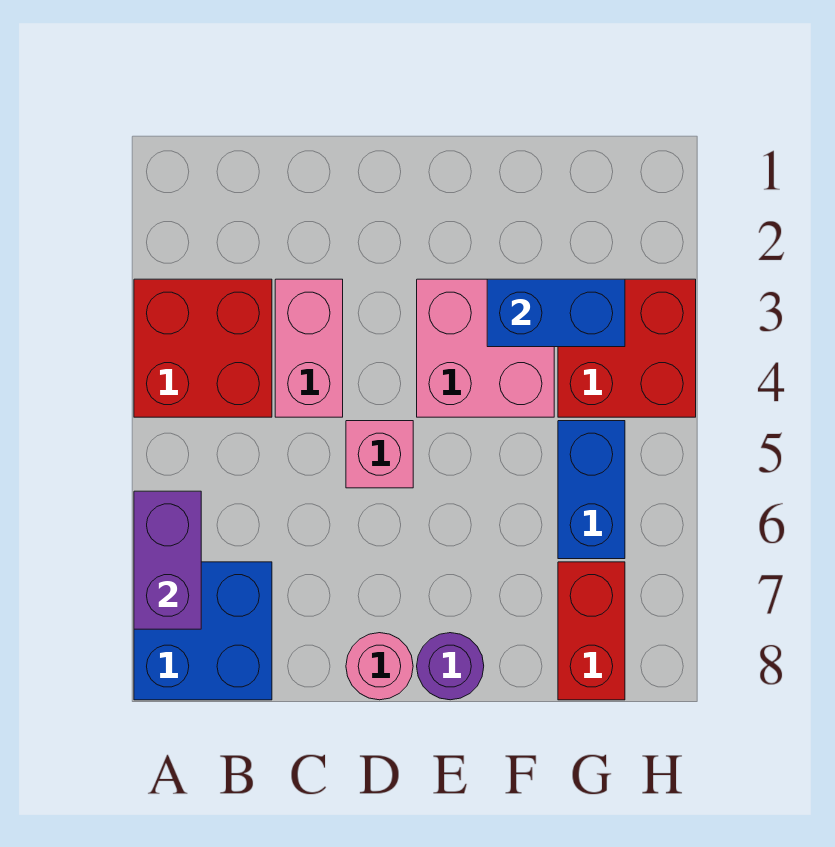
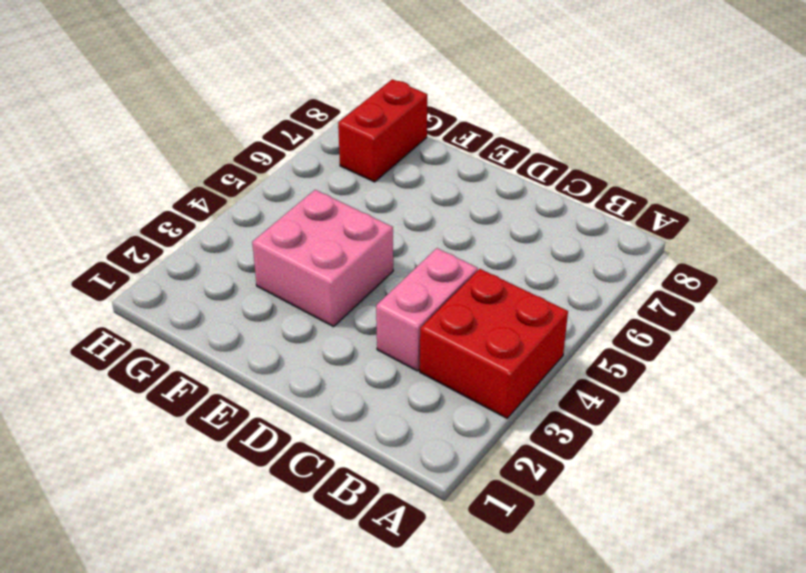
none -> blue brick A7:B8 level 1
none -> pink brick D5 level 1
none -> pink round brick D8 level 1

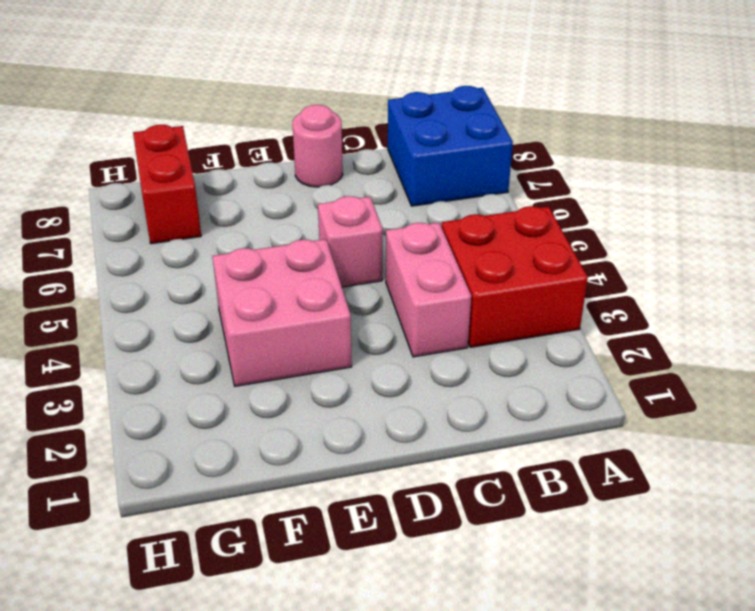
none -> purple round brick E8 level 1
none -> red brick G3:H4 level 1
none -> blue brick G5:G6 level 1

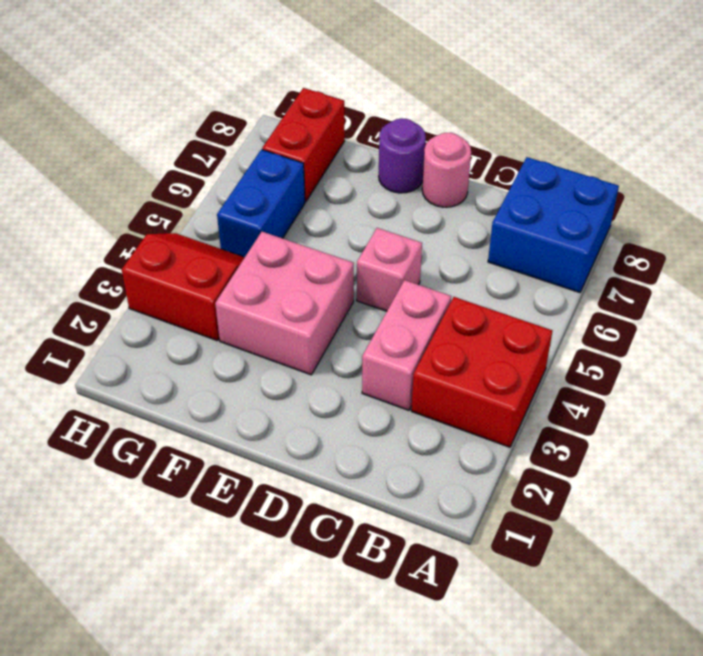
red slope G3:H4 level 1 top 3 -> red brick G3:H4 level 1
none -> purple brick A6:A7 level 2
none -> blue brick F3:G3 level 2

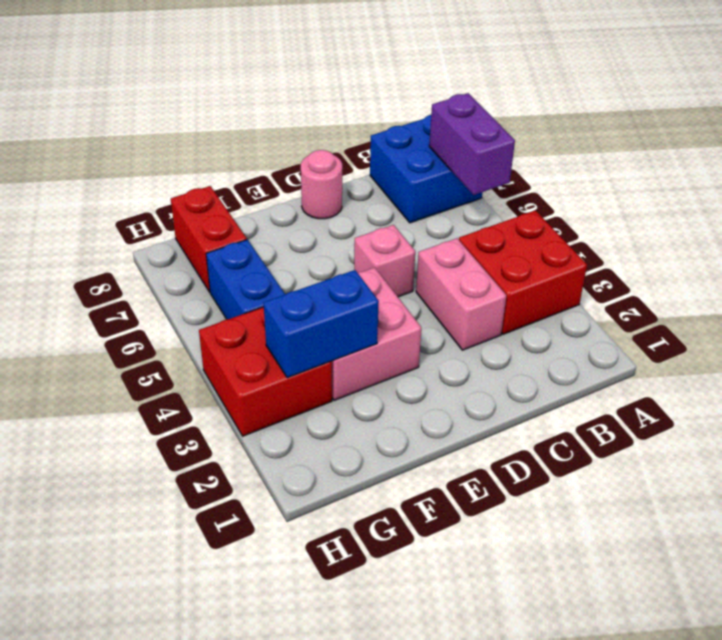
none -> purple round brick E8 level 1

